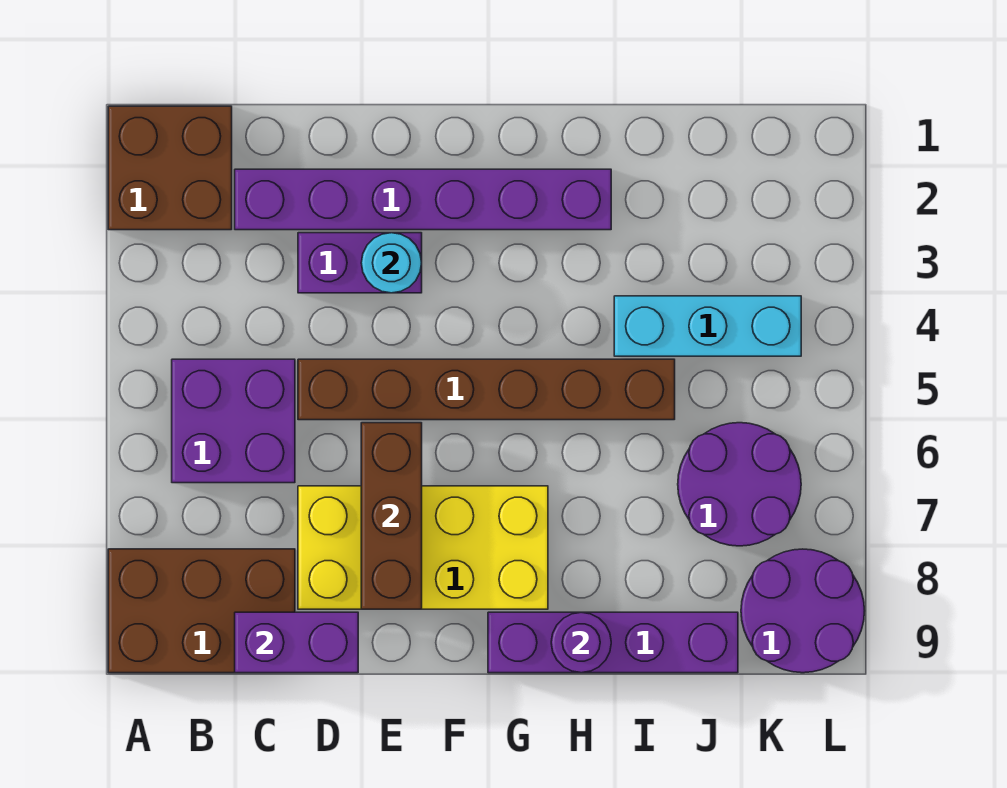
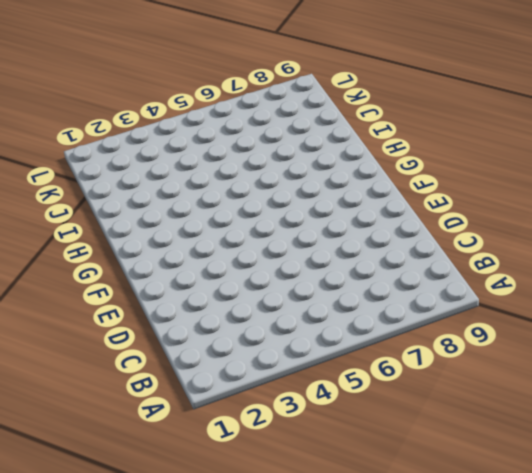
none -> brown brick A1:B2 level 1
none -> brown brick A8:C9 level 1
none -> purple brick B5:C6 level 1

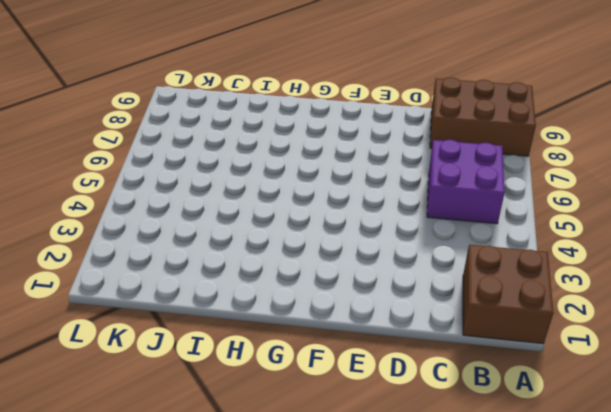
none -> purple brick C2:H2 level 1
none -> purple brick D3:E3 level 1
none -> brown brick D5:I5 level 1

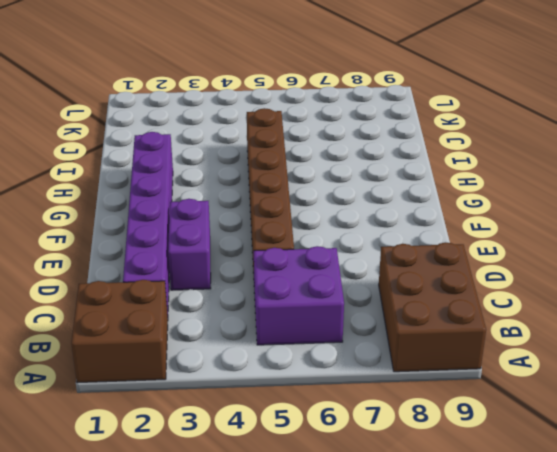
none -> yellow brick D7:G8 level 1
none -> purple brick G9:J9 level 1
none -> cyan brick I4:K4 level 1

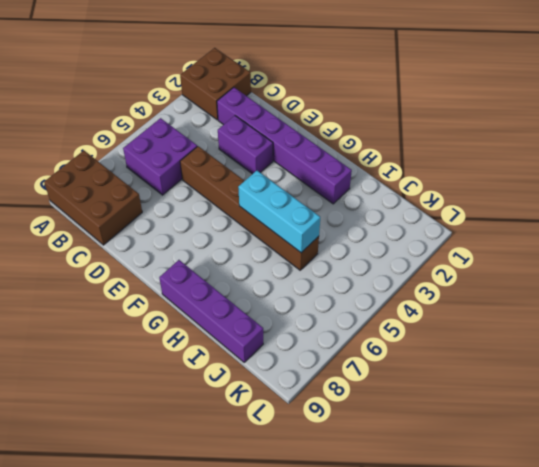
cyan brick G5:I5 level 2 -> cyan brick I4:K4 level 1
none -> yellow brick D7:G8 level 1
none -> purple round brick J6:K7 level 1
none -> purple round brick K8:L9 level 1

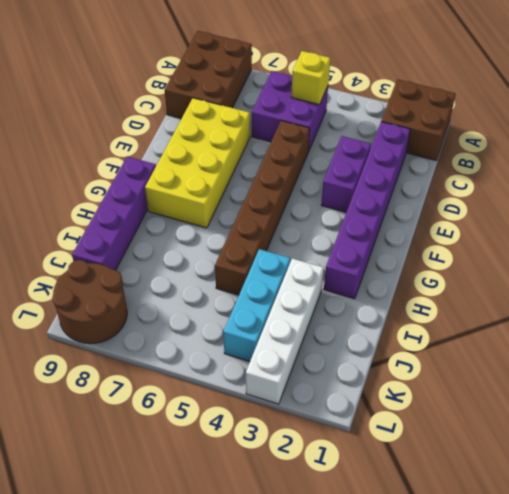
yellow brick B5 level 2 -> none
white brick I3:L3 level 1 -> none
brown round brick K8:L9 level 1 -> purple round brick K8:L9 level 1
none -> purple round brick J6:K7 level 1
none -> purple brick C9:D9 level 2
none -> cyan round brick E3 level 2

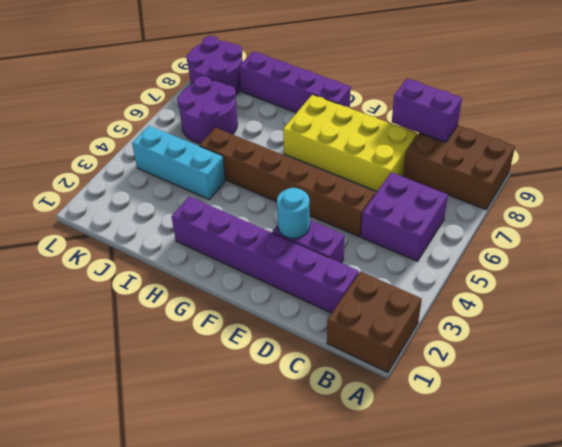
none -> brown brick E6:E8 level 2
none -> purple round brick H9 level 2

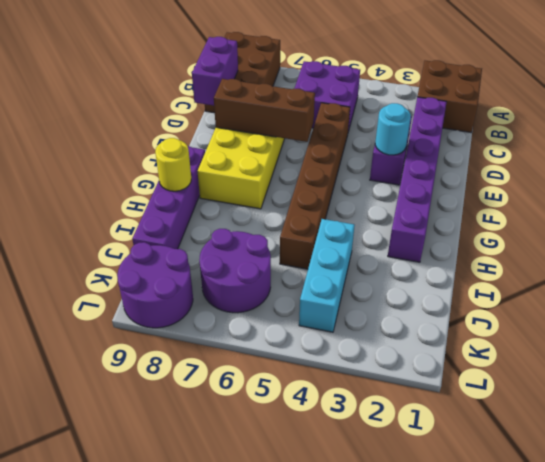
yellow round brick H9 level 2 -> purple round brick H9 level 2

